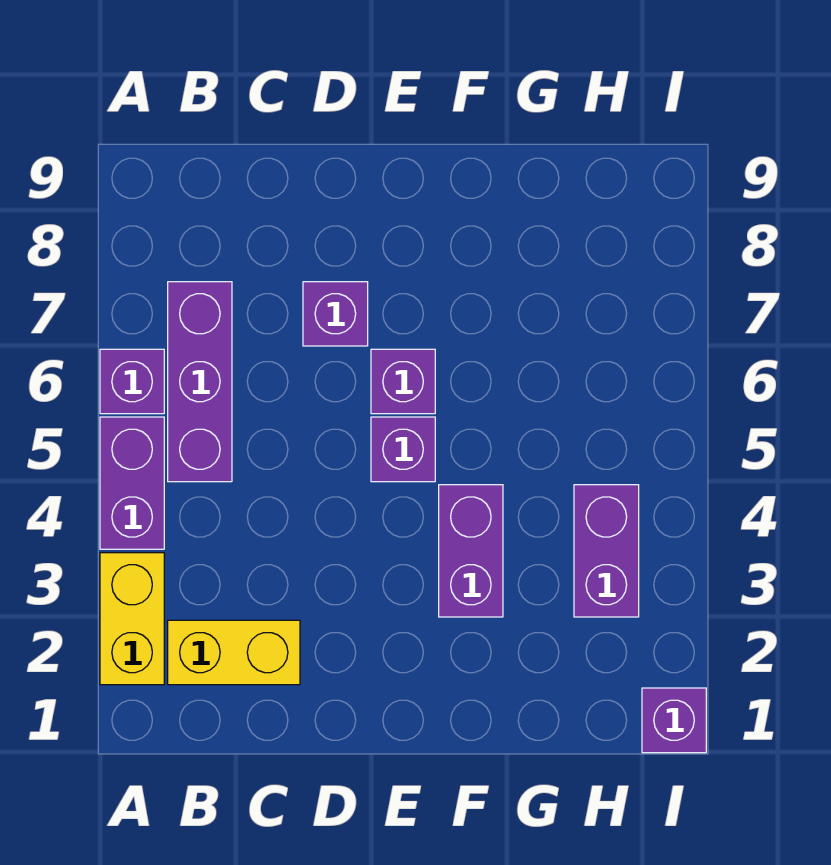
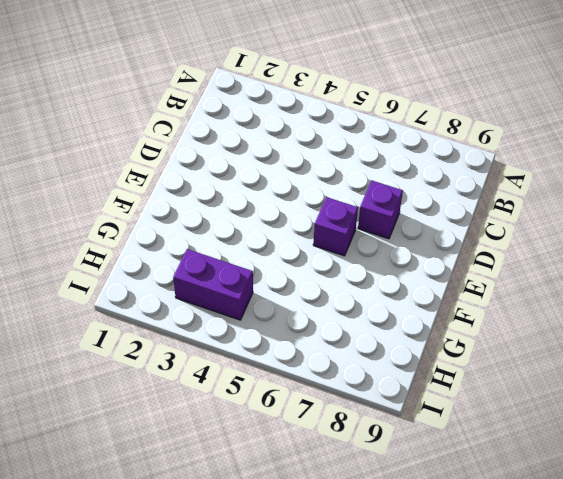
none -> yellow brick A2:A3 level 1
none -> purple brick A4:A5 level 1

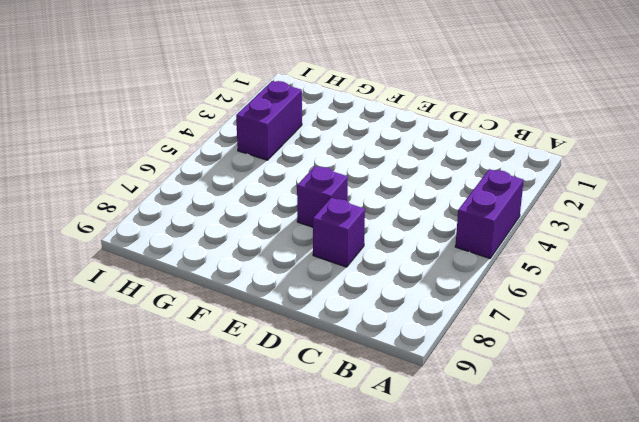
none -> yellow brick A2:A3 level 1
none -> purple brick A6 level 1

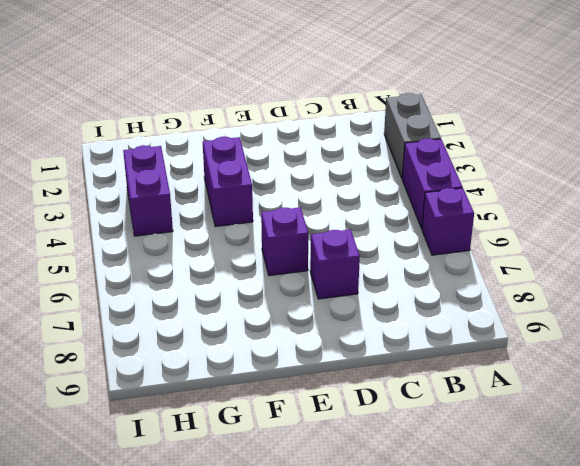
grey brick A2:A3 level 1 -> yellow brick A2:A3 level 1
none -> yellow brick B2:C2 level 1
none -> purple brick B5:B7 level 1

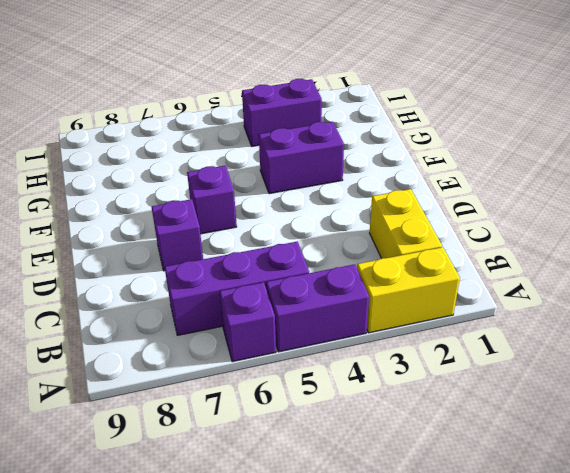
none -> purple brick E5 level 1
none -> purple brick I1 level 1

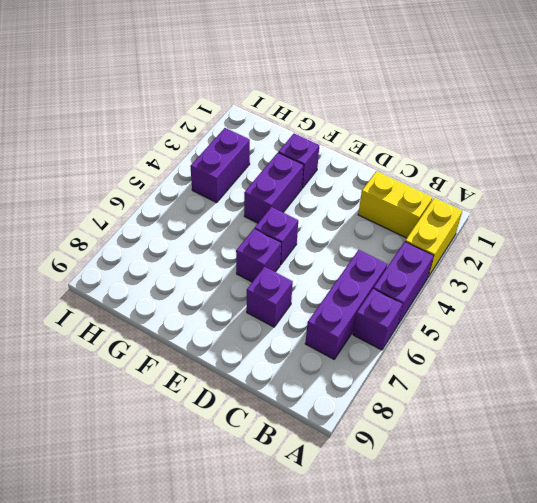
purple brick F2 level 1 -> purple brick I1 level 1

